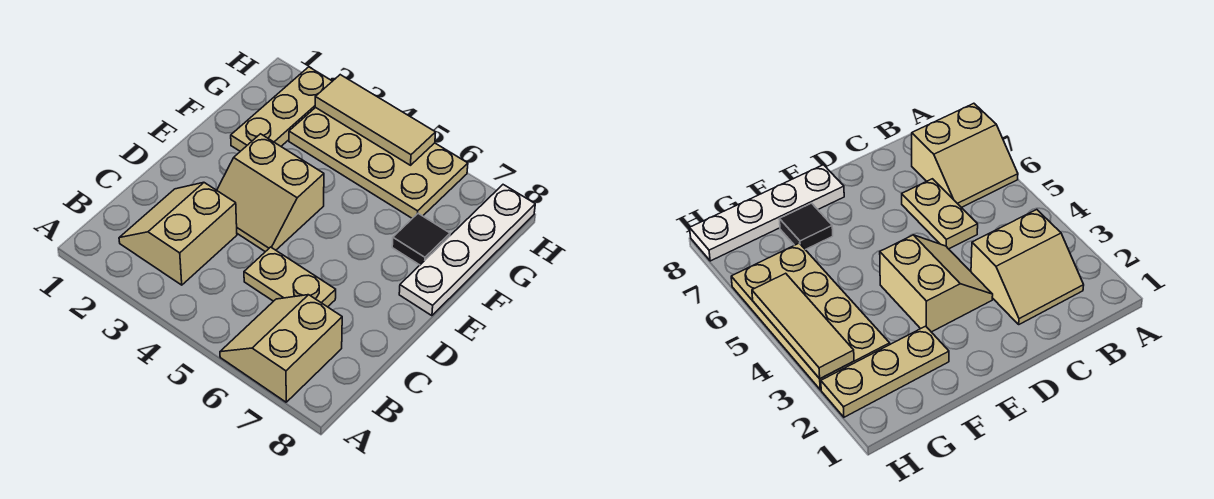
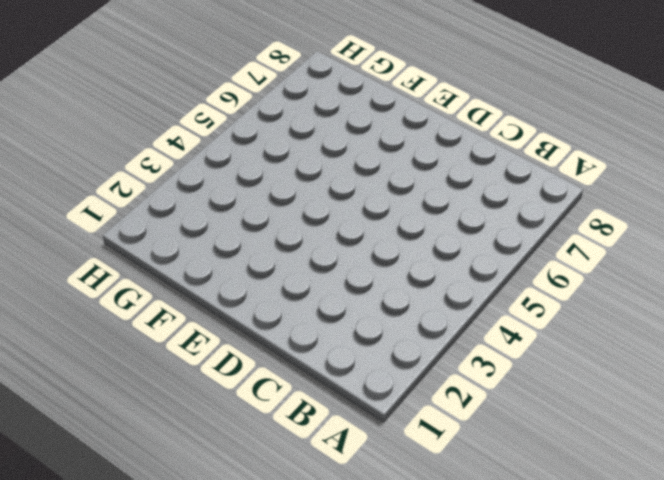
none -> tan slope A6:B7 level 1 top 7
none -> tan slope B2:C3 level 1 top 3

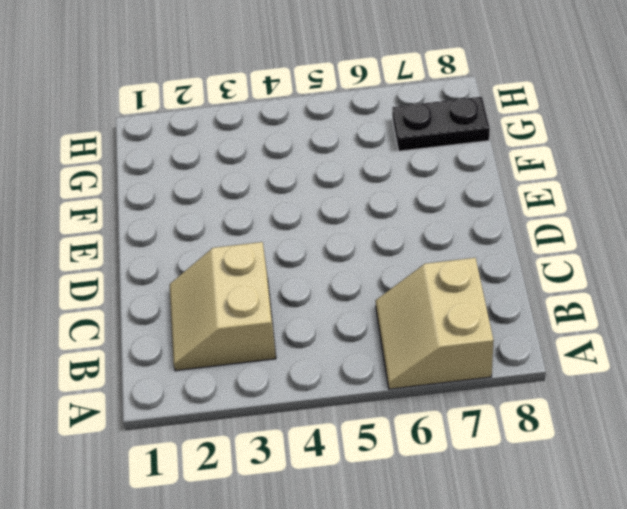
black plate G7:G8 level 1 -> white plate E8:H8 level 1
none -> tan plate C5:C6 level 1
none -> tan slope D3:E4 level 1 top E

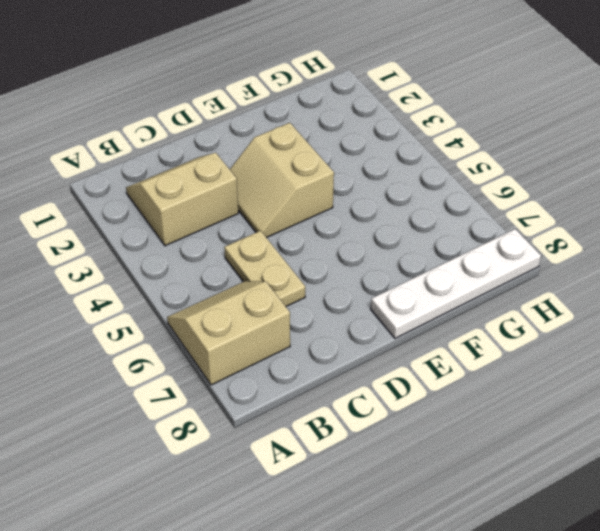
none -> tan plate F2:H2 level 1
none -> black tile F7 level 1

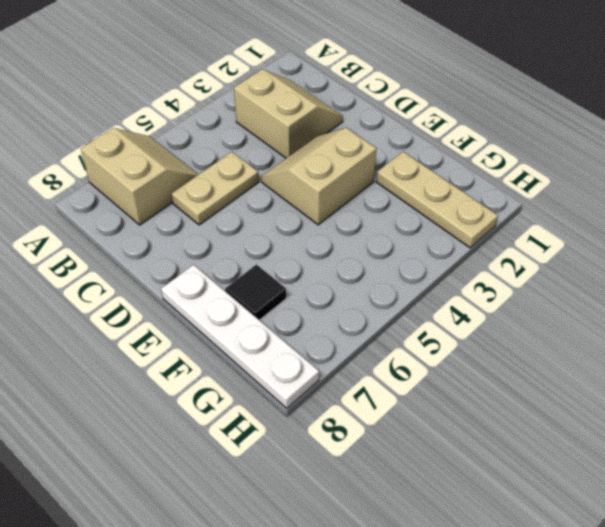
none -> tan plate G3:H6 level 1
none -> tan tile H3:H5 level 2

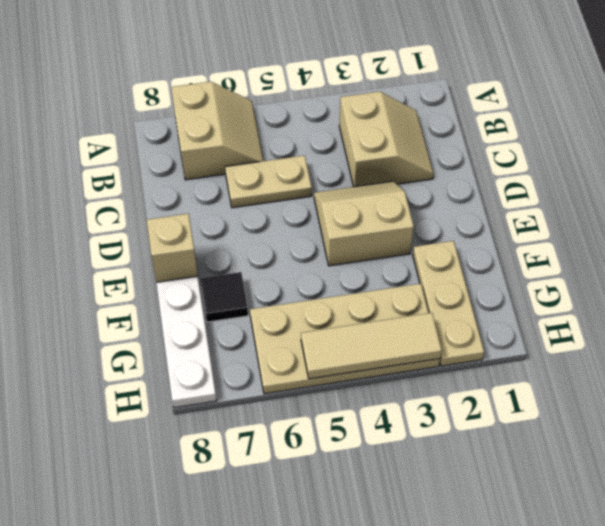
tan brick E8 level 2 -> none

